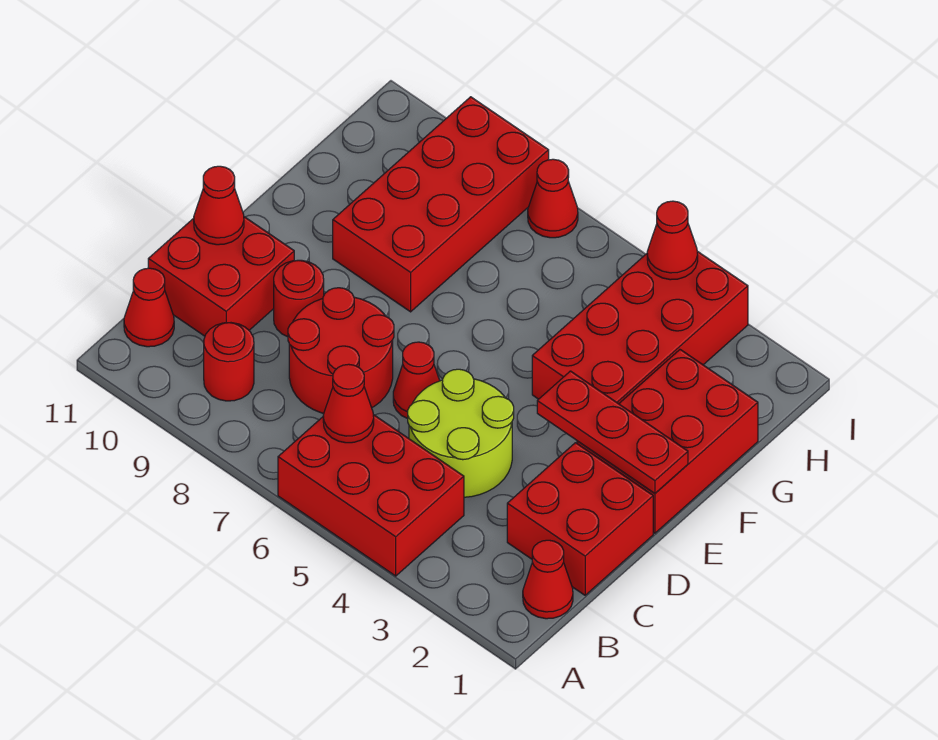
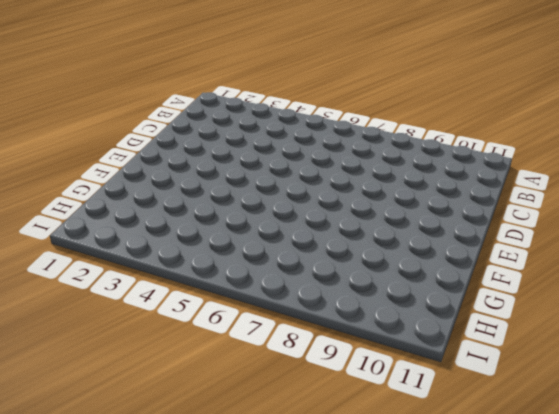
none -> red brick A4:B6 level 1
none -> red cone B1 level 1
none -> red round brick B9 level 1

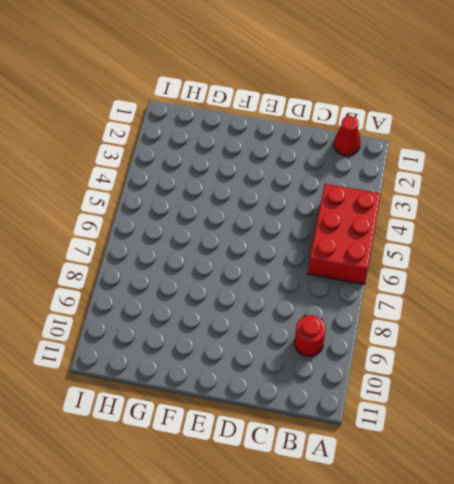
none -> red cone B11 level 1
none -> red brick C1:D2 level 1
none -> lime round brick C4:D5 level 1

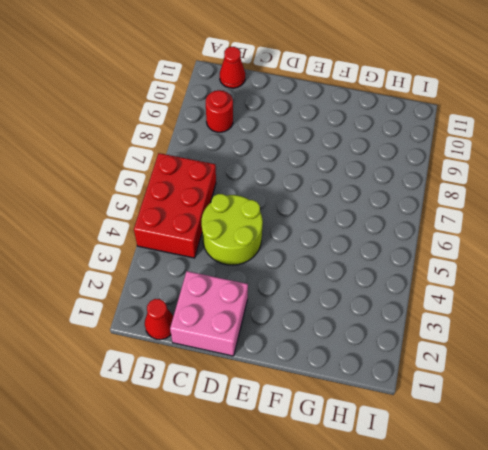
pink brick C1:D2 level 1 -> red brick C1:D2 level 1
none -> red round brick C7:D8 level 1
none -> red brick C10:D11 level 1
none -> red cone D6 level 1

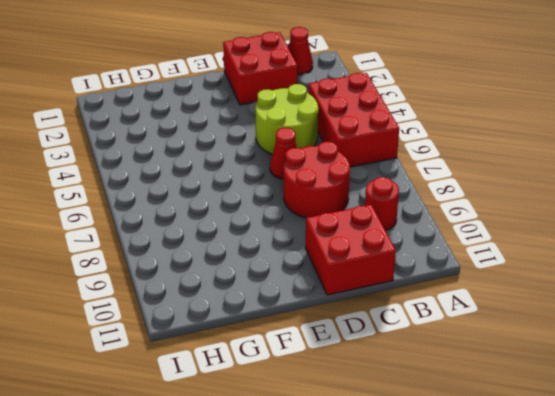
none -> red cone B11 level 1
none -> red round brick D9 level 1
none -> red brick E1:G2 level 1

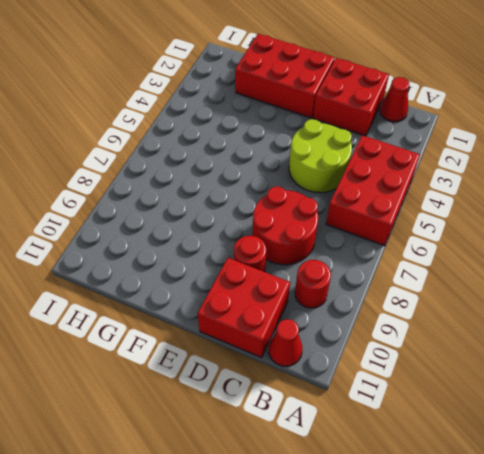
none -> red cone D6 level 1
none -> red brick F3:I4 level 1
none -> red brick F8:I9 level 1

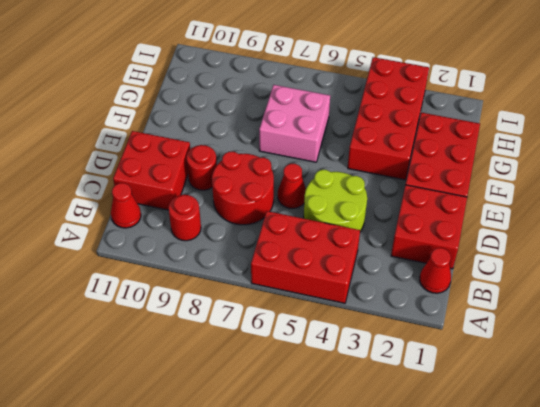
pink brick F6:G7 level 1 -> none
none -> red brick F8:I9 level 1
none -> red cone I7 level 1
none -> red cone B6 level 2

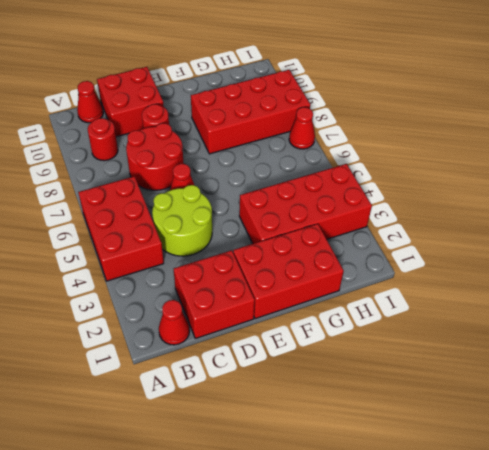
none -> red cone B6 level 2
none -> red cone D11 level 2
none -> red plate E1:E3 level 2

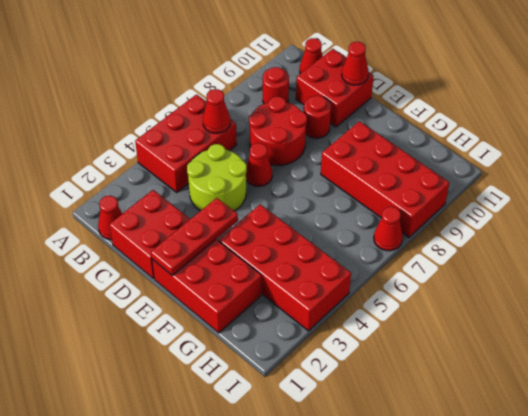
none -> red cone I4 level 2

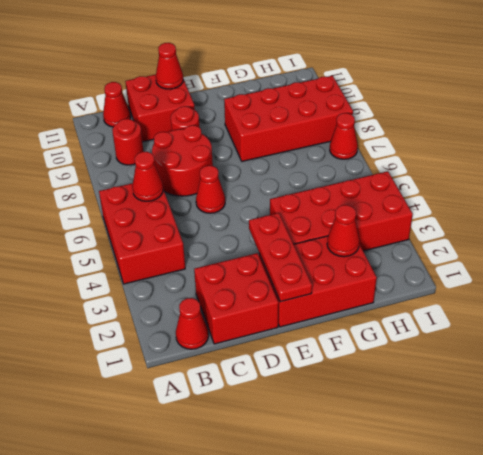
red cone G2 level 2 -> red cone I4 level 2
none -> lime round brick C4:D5 level 1

